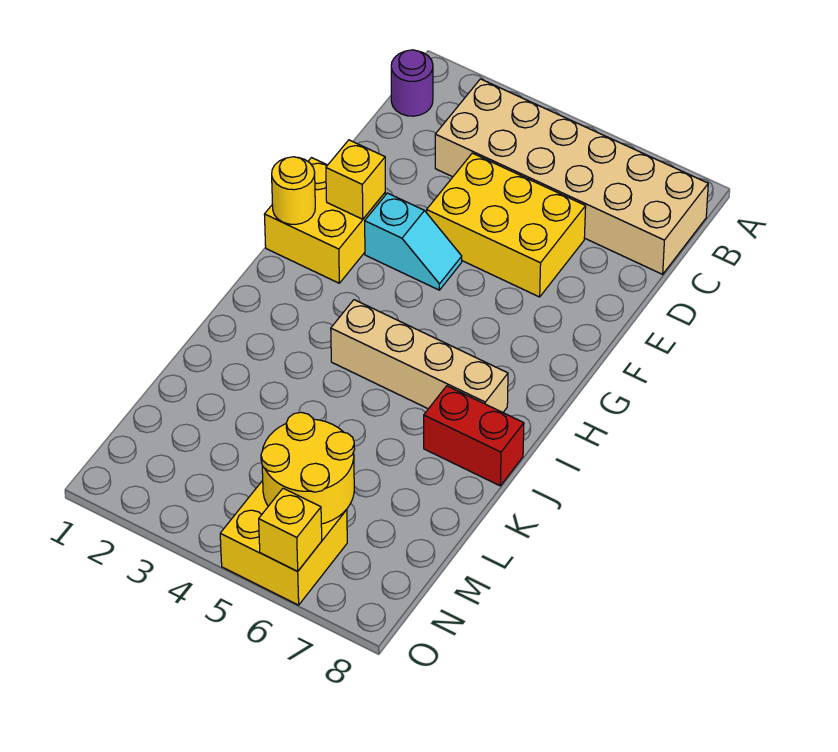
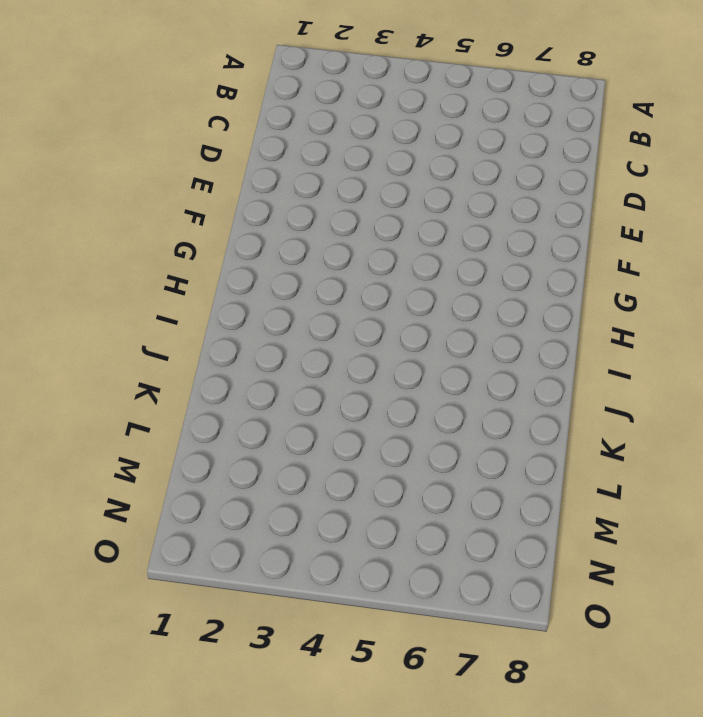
none -> purple round brick B1 level 1
none -> tan brick B3:C8 level 1
none -> yellow brick D4:E6 level 1

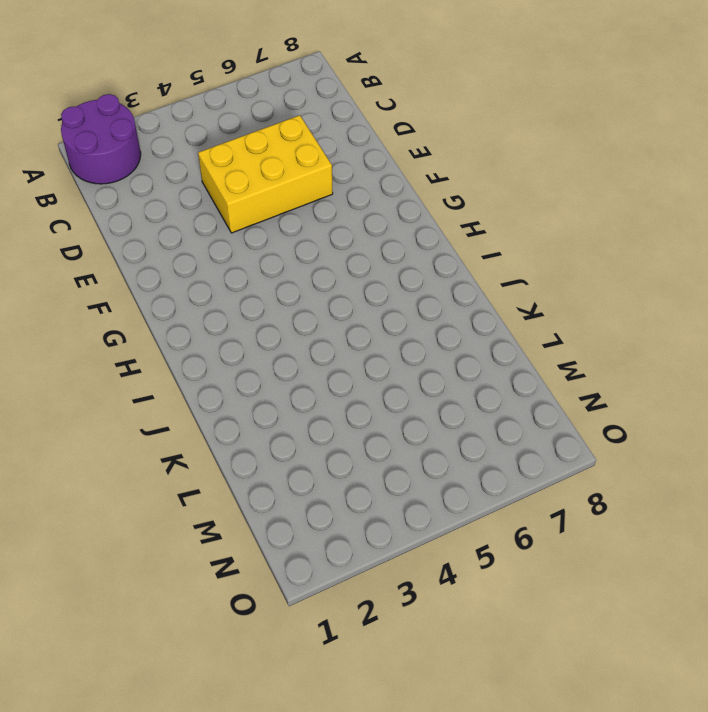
purple round brick A1:B2 level 1 -> purple round brick B1 level 1
none -> tan brick B3:C8 level 1
none -> yellow brick F1:G2 level 1
none -> cyan slope F3:F4 level 1 top 3

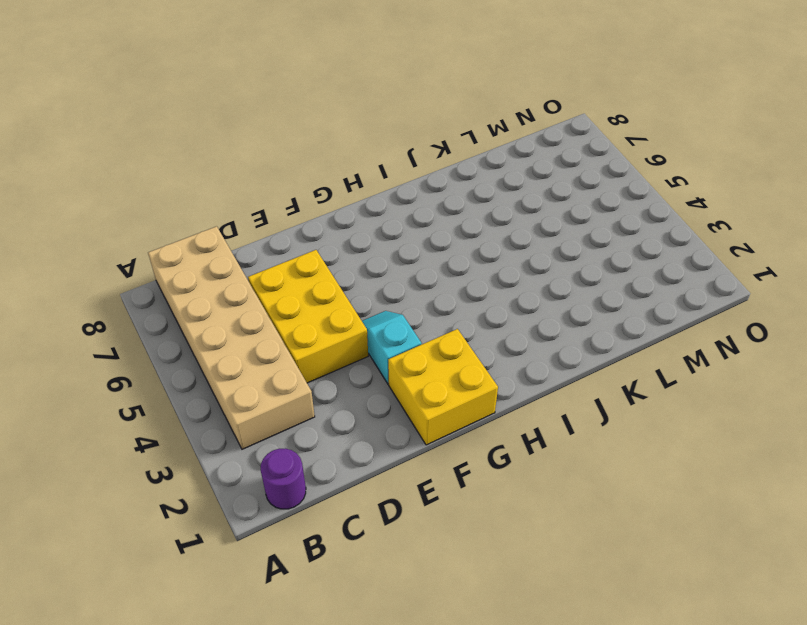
none -> tan brick I4:I7 level 1
none -> red brick J7:J8 level 1
none -> yellow brick N5:O6 level 1

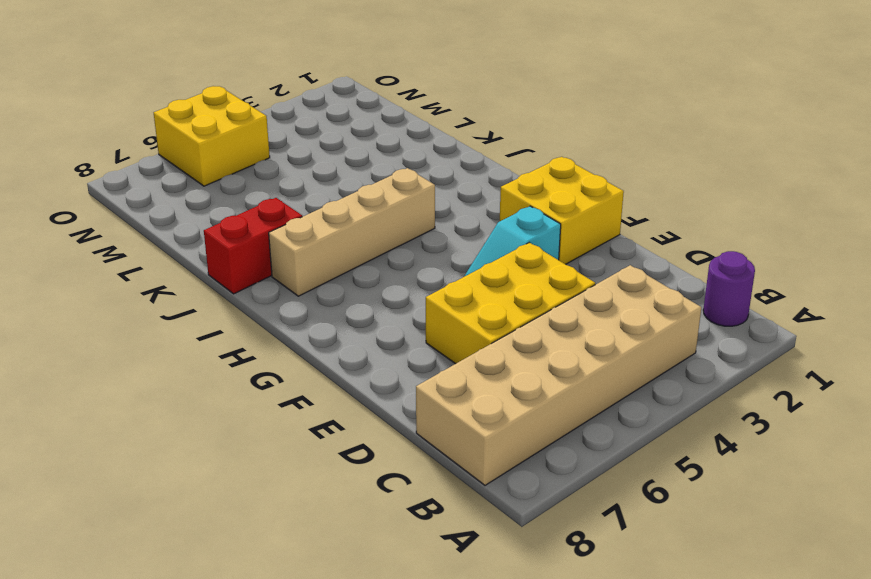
none -> yellow brick F2 level 2
none -> yellow round brick G1 level 2
none -> yellow round brick M5:N6 level 2

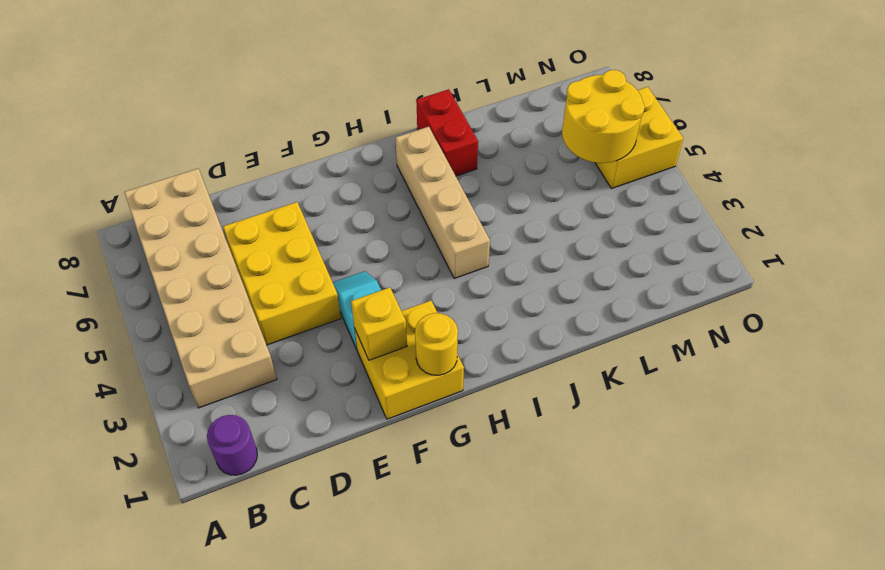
none -> yellow brick O6 level 2

